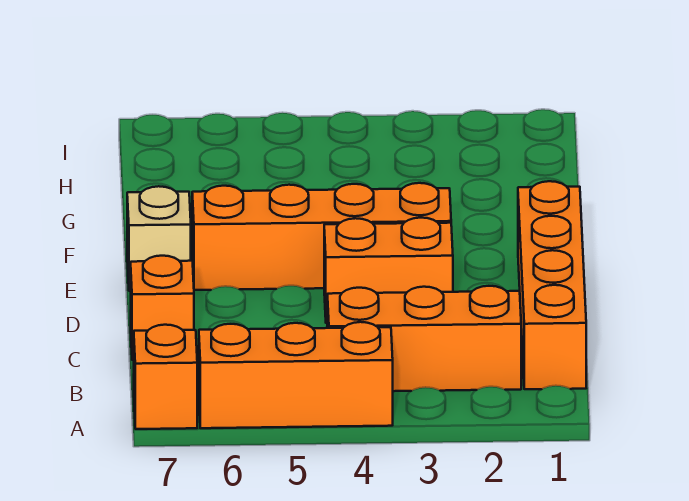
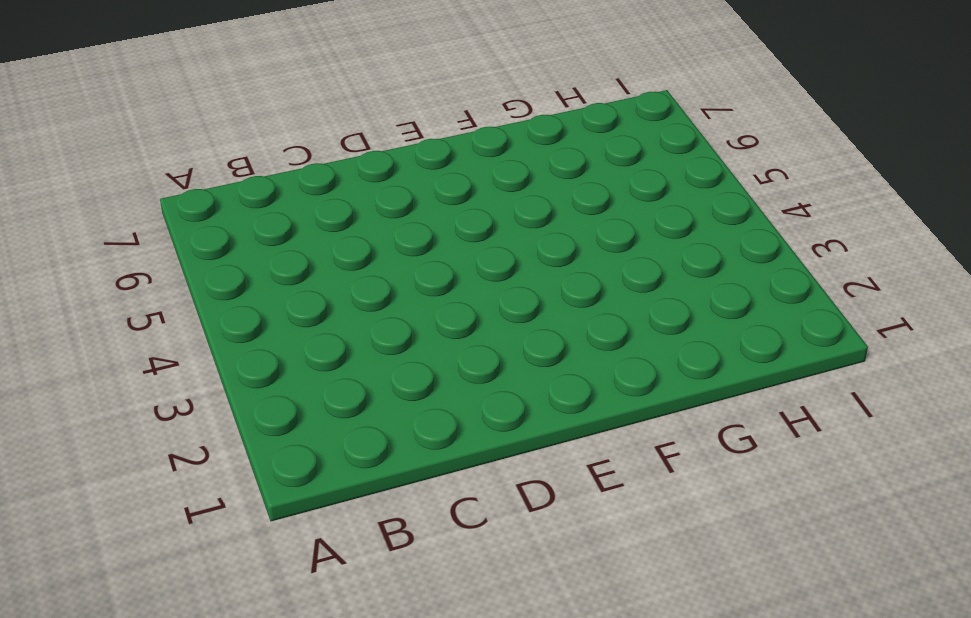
none -> orange brick A4:A6 level 1
none -> orange brick A7 level 1

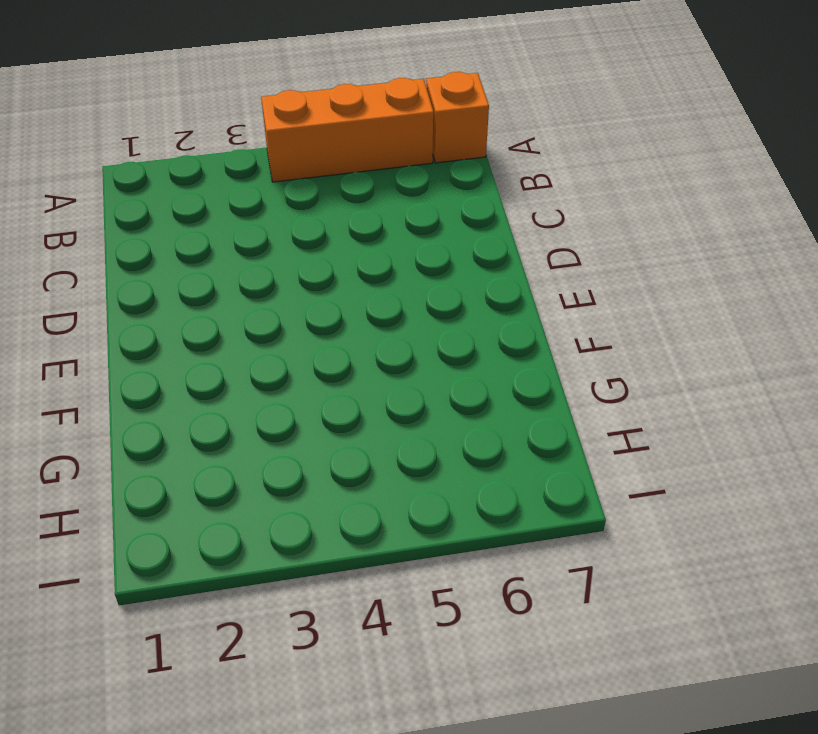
none -> orange brick B1:E1 level 1
none -> orange brick B2:B4 level 1

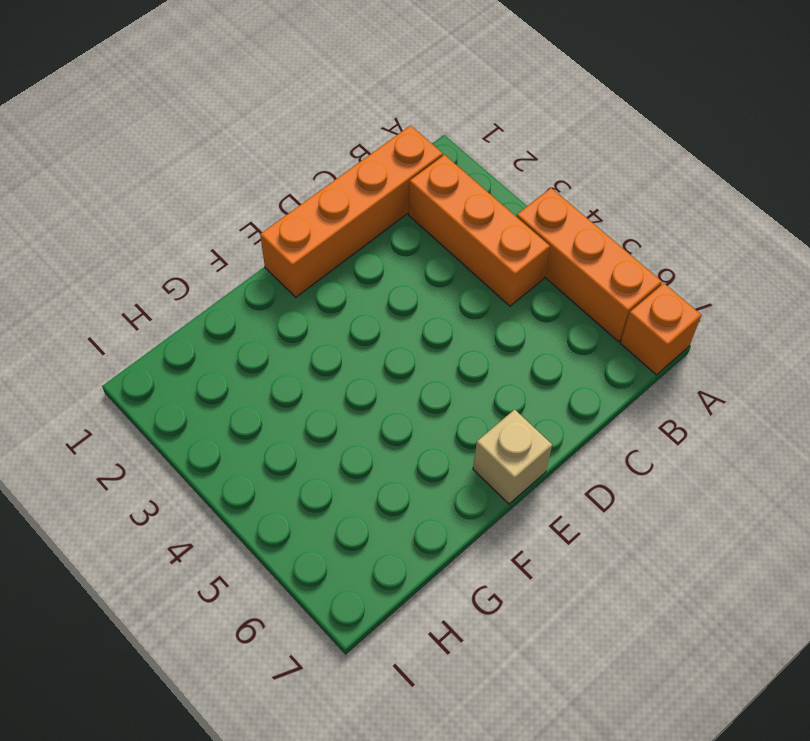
none -> orange brick C7 level 1
none -> orange brick D3:D4 level 1

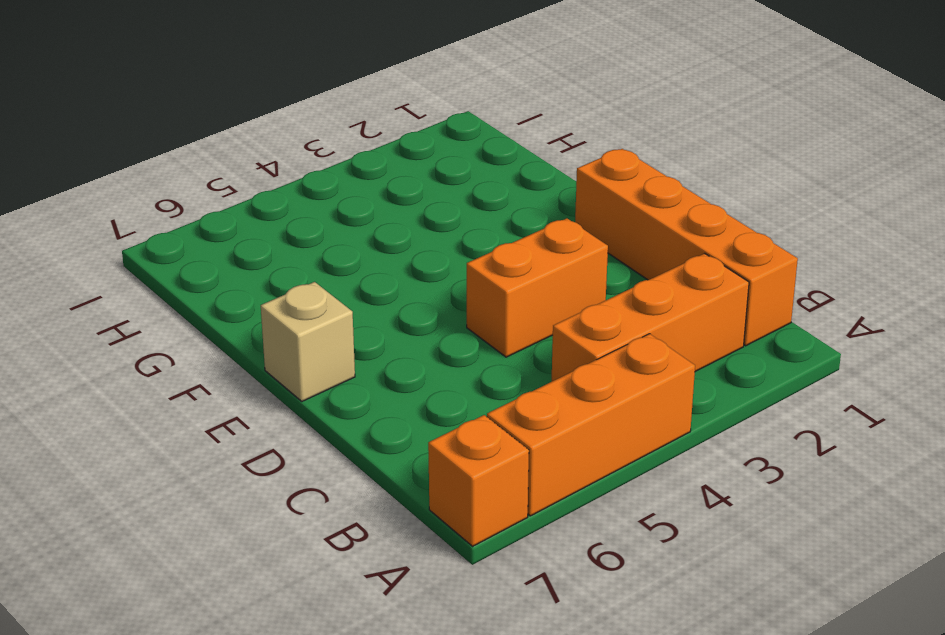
none -> orange brick C7 level 1
none -> orange brick E3:E6 level 1

